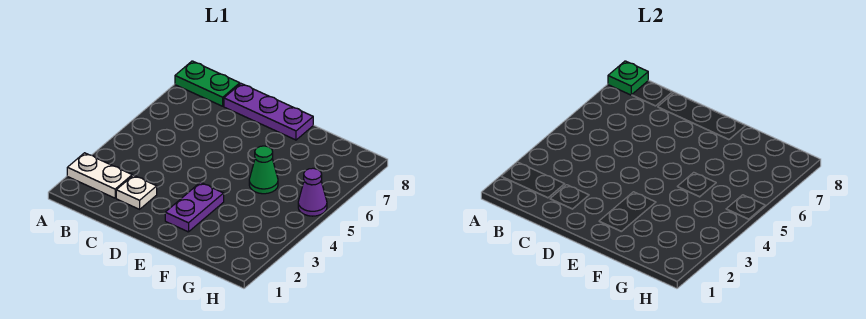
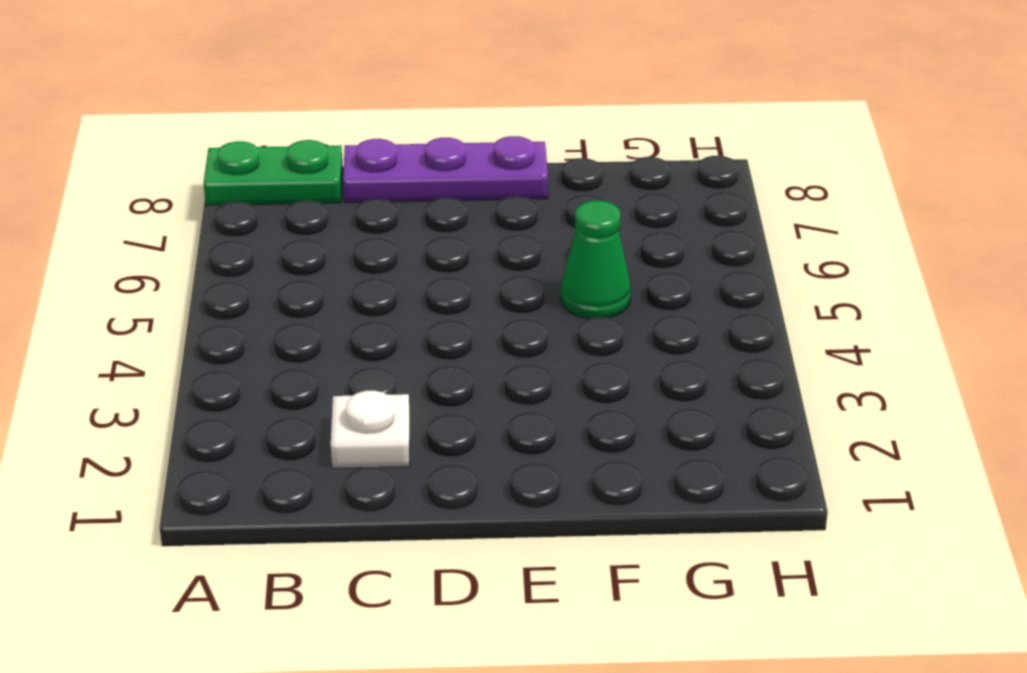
none -> white plate A2:B2 level 1
none -> purple plate E2:E3 level 1

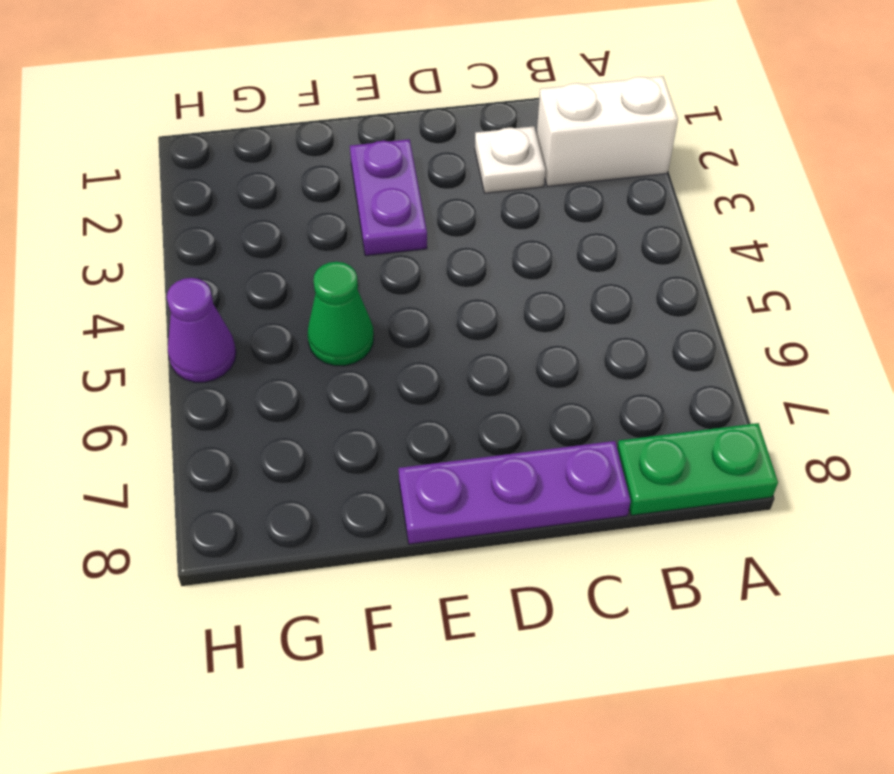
white brick A2:B2 level 1 -> white plate A2:B2 level 1
none -> green plate A8 level 2

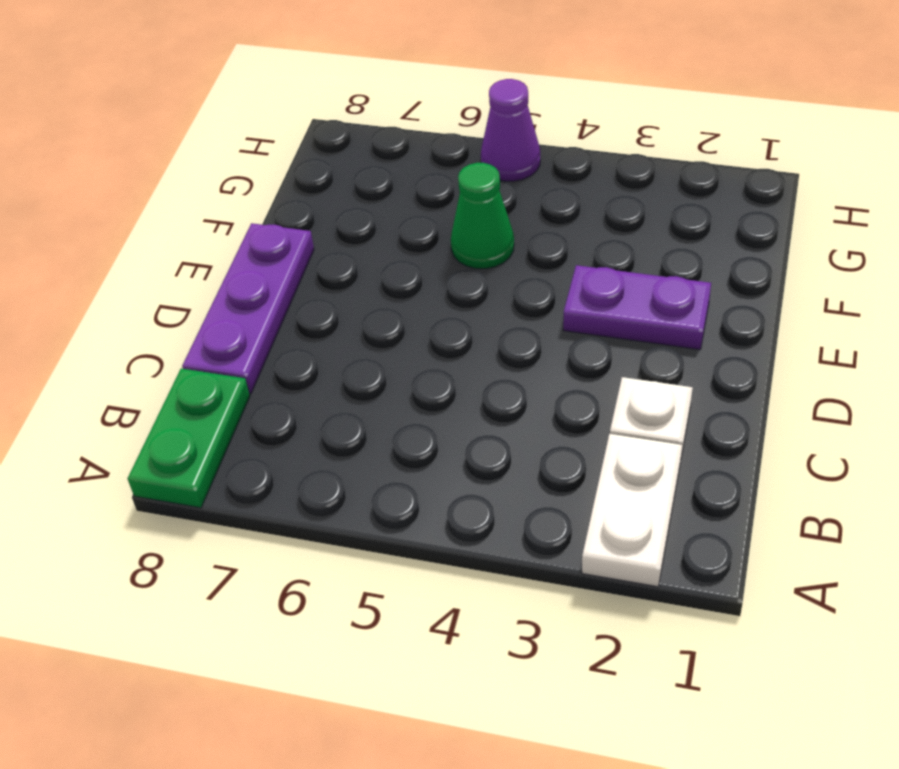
none -> green plate A8 level 2

